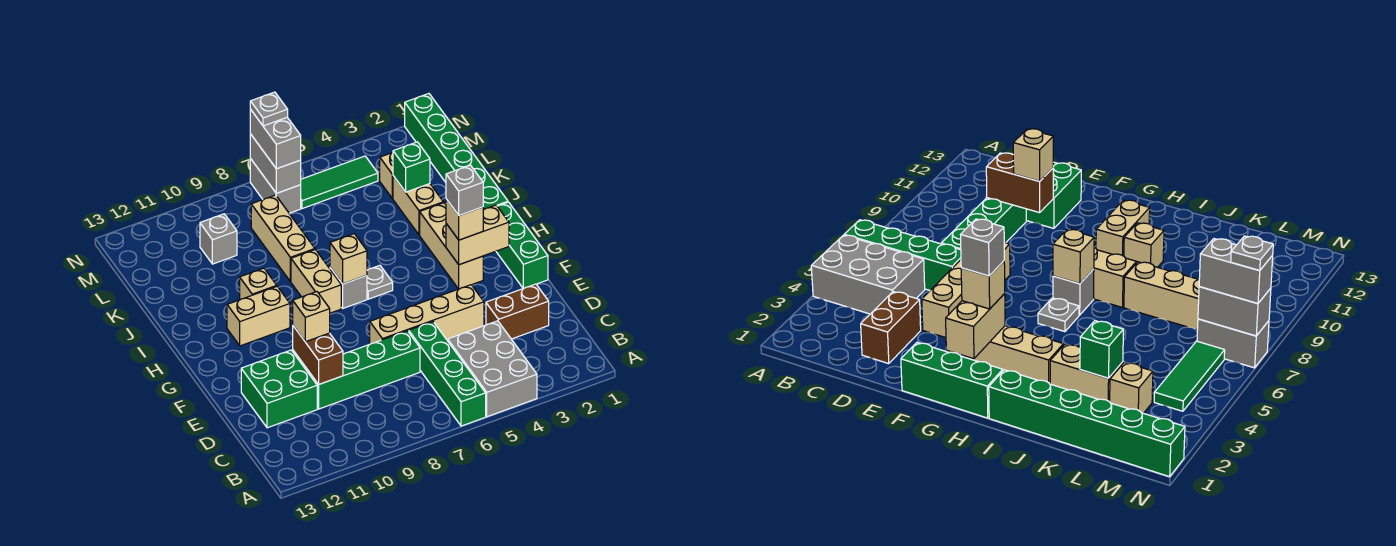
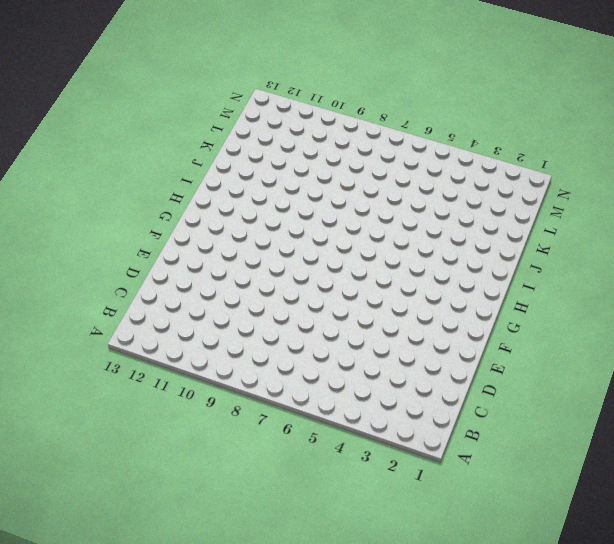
none -> grey brick A4:C5 level 1
none -> green brick A6:D6 level 1
none -> brown brick D2:D3 level 1
none -> green brick D7:D10 level 1

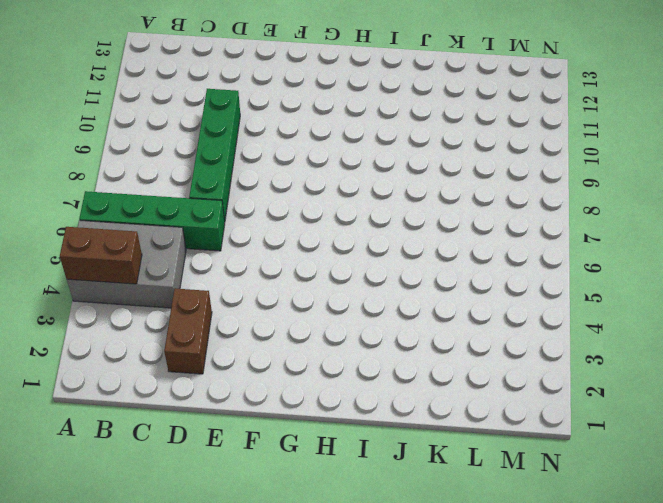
brown brick A4:B4 level 2 -> brown brick D10:E10 level 2
none -> green brick D11:E12 level 1
none -> tan brick E4:E7 level 1
none -> green brick F1:H1 level 1
none -> tan brick G3:I3 level 1

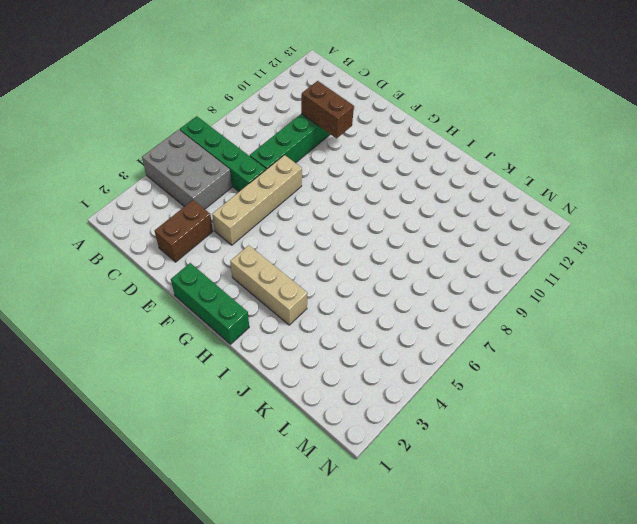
none -> green brick D11:E12 level 1
none -> grey plate H6 level 1
none -> grey brick H7 level 1
none -> tan brick H8:I8 level 1

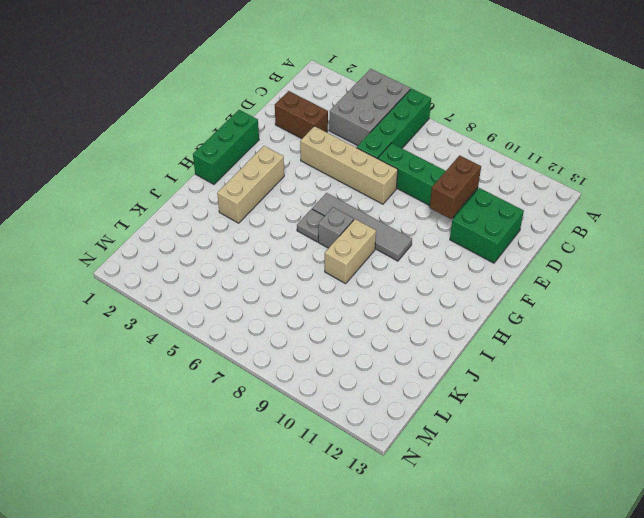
grey tile G6:G9 level 1 -> none
none -> tan brick H10:H11 level 1
none -> green brick I1:N1 level 1
none -> tan brick I10 level 1
none -> tan brick J3:K3 level 1

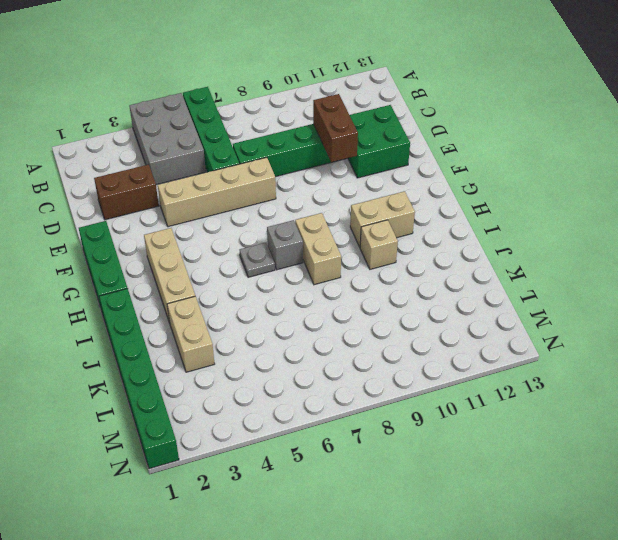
none -> tan brick J8:L8 level 1
none -> tan brick L3 level 1
none -> grey brick L10 level 1
none -> green tile M4:M6 level 1

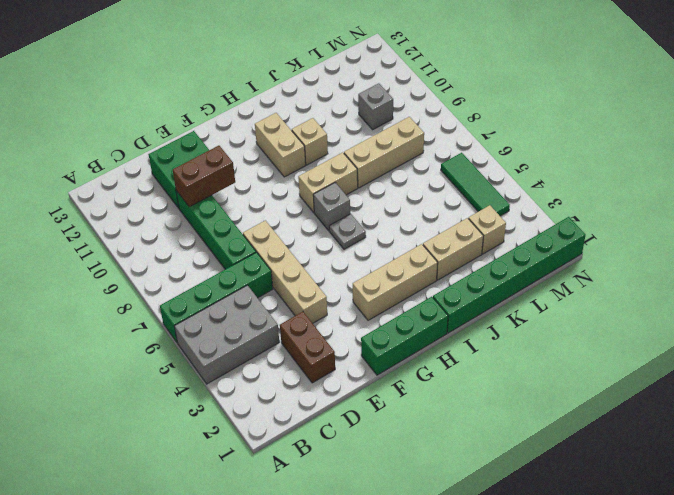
none -> grey brick M7:N7 level 1
none -> tan brick G2:G3 level 2
none -> tan brick H7 level 2
none -> green brick K3 level 2

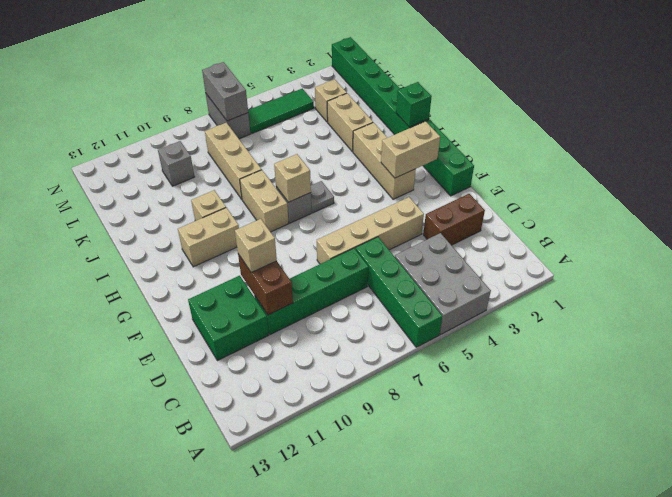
green brick I1 level 2 -> green brick K3 level 2
none -> tan brick G3 level 3
none -> grey brick M7:N7 level 3
none -> grey brick G3 level 4
none -> grey plate N7 level 4

